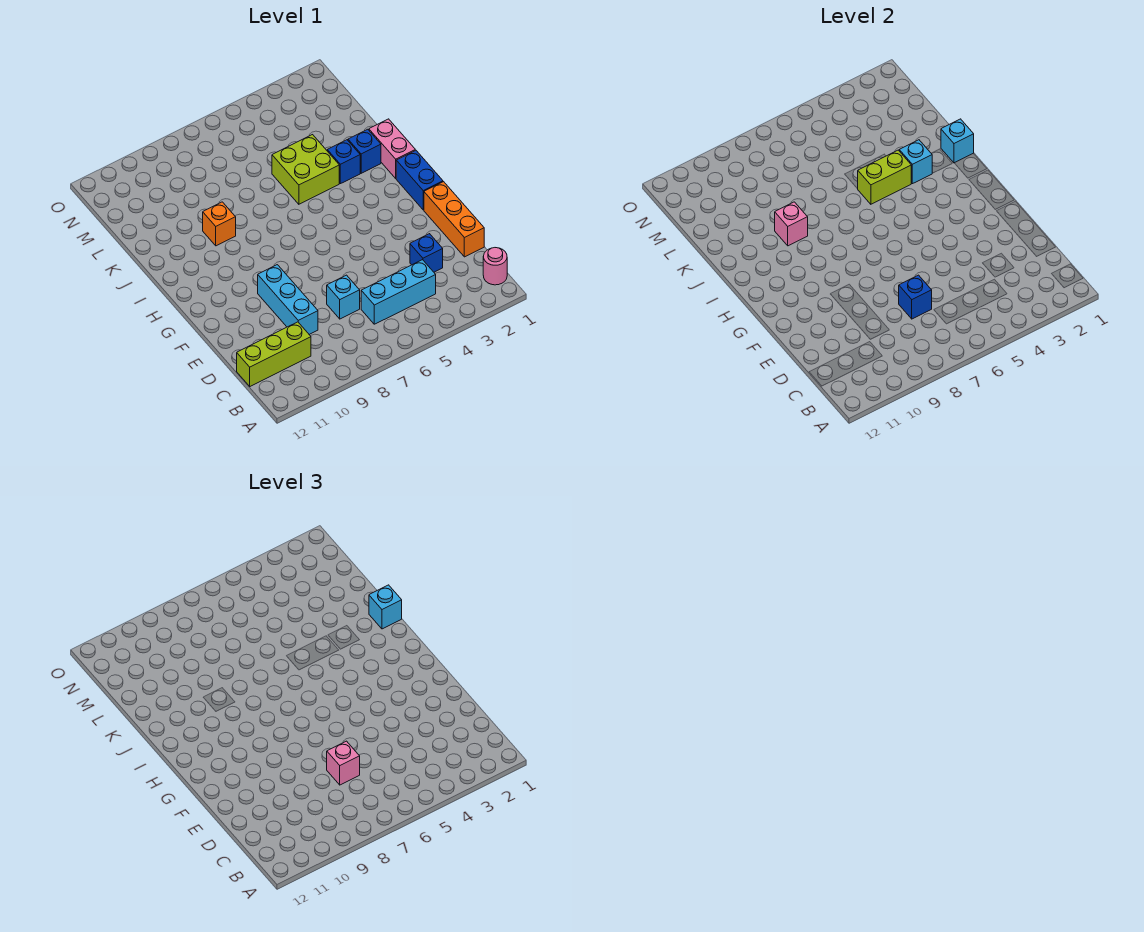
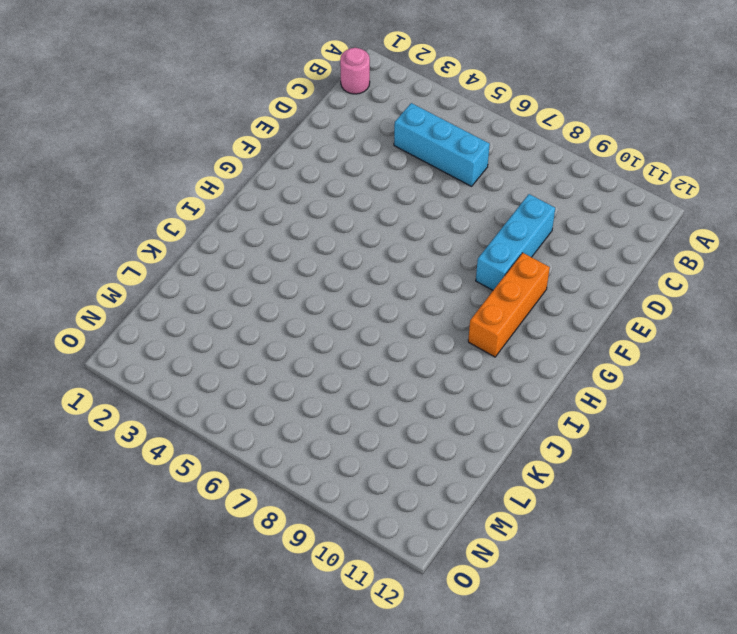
orange brick F10:H10 level 1 -> orange brick D1:F1 level 1
none -> lime brick C10:C12 level 1
none -> blue brick D3 level 1
none -> cyan brick D7 level 1

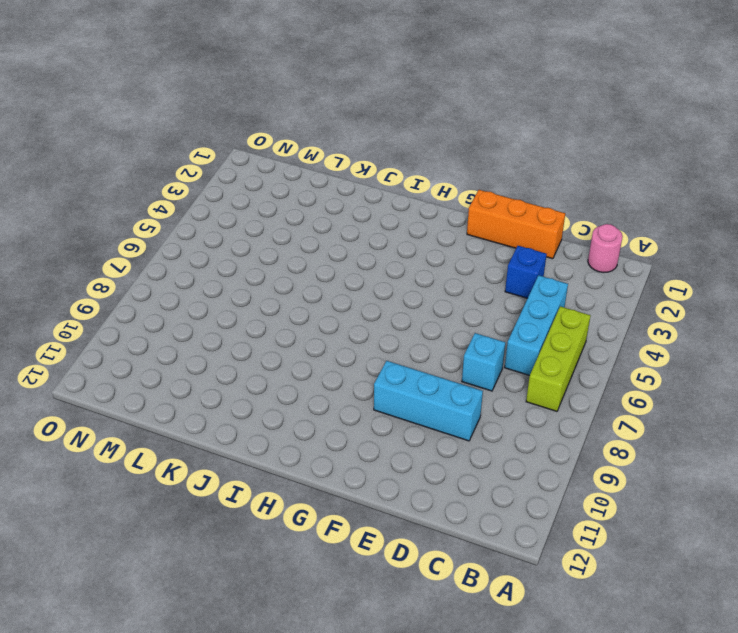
lime brick B5:B7 level 1 -> lime brick C10:C12 level 1
none -> blue brick G1:H1 level 1
none -> pink brick I1:J1 level 1
none -> blue brick J2 level 1

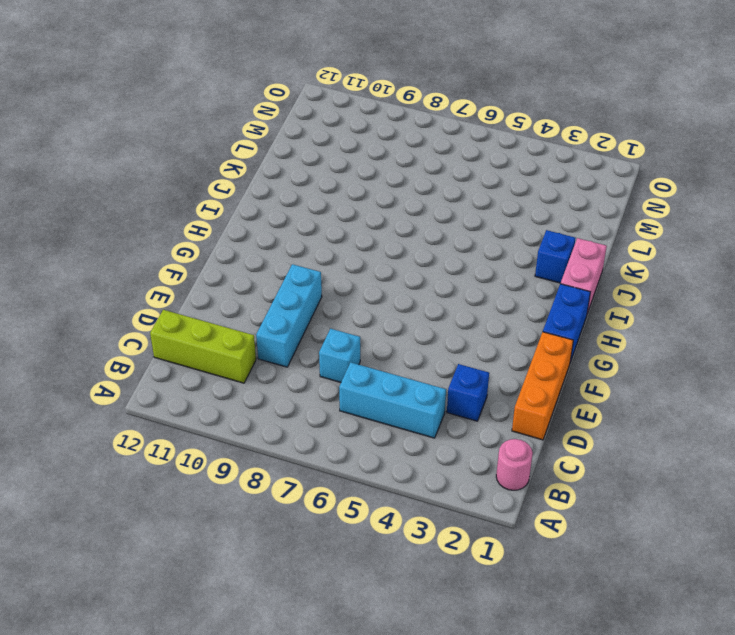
none -> blue brick J3 level 1
none -> lime brick J4:K5 level 1
none -> orange brick J9 level 1

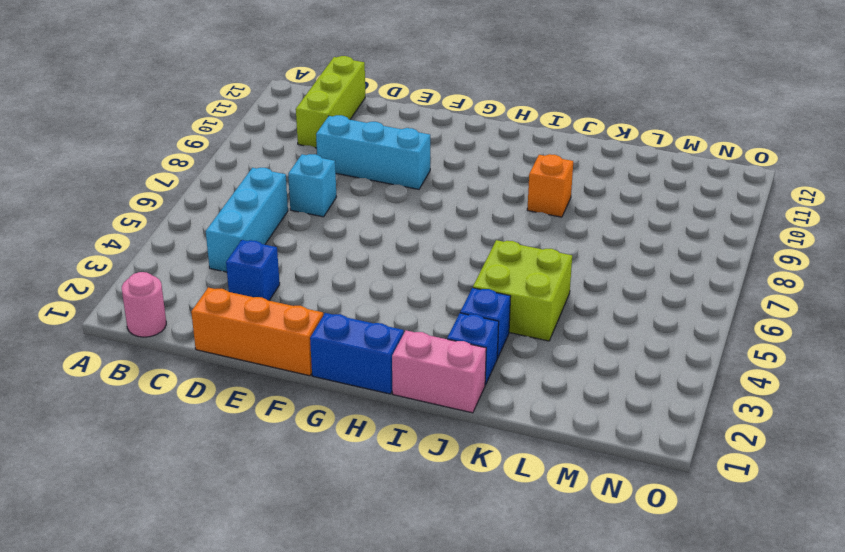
none -> blue brick D7 level 2
none -> cyan brick J1 level 2
none -> cyan brick J3 level 2

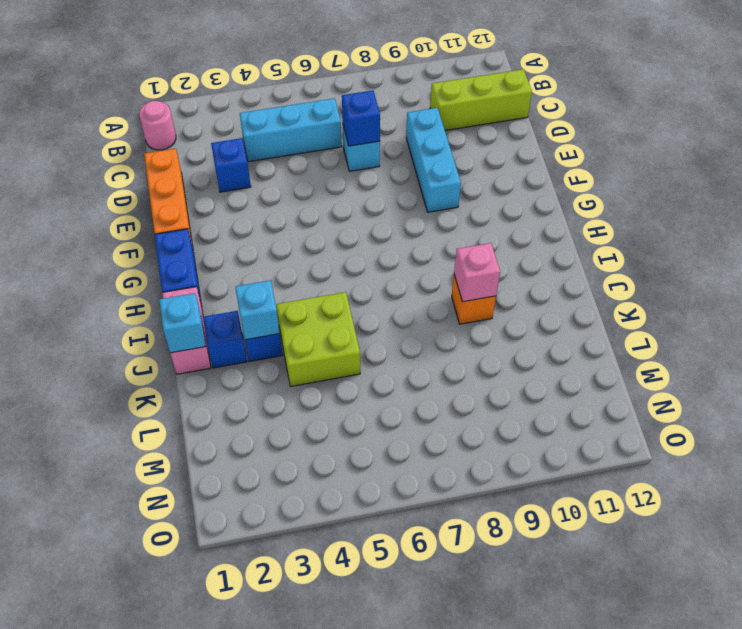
none -> lime brick J4:J5 level 2
none -> pink brick D7 level 3
none -> cyan brick J1 level 3

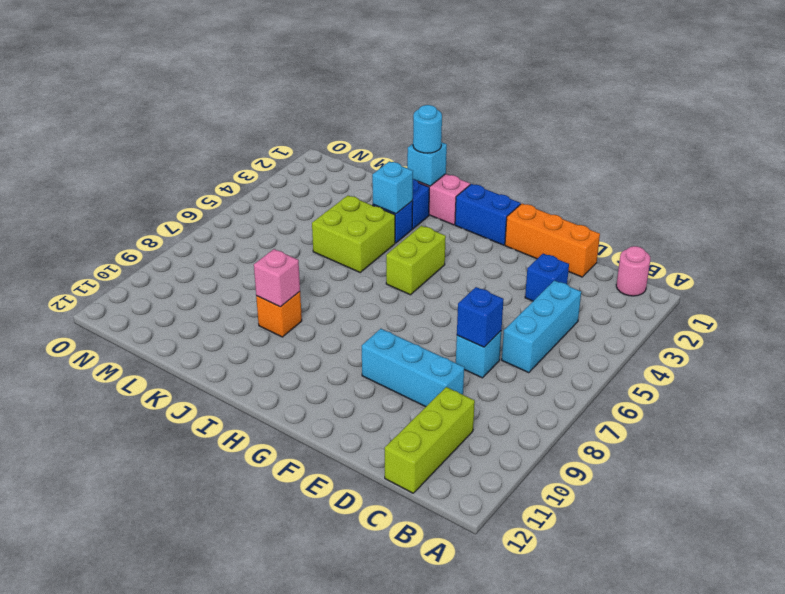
lime brick H4:H5 level 1 -> lime brick J4:J5 level 2
cyan round brick J1 level 3 -> cyan brick J1 level 3
none -> pink brick D7 level 3

